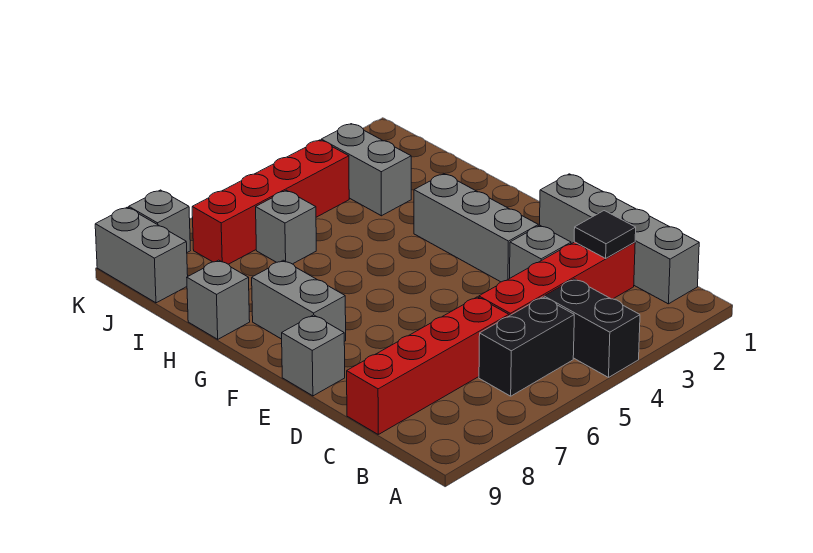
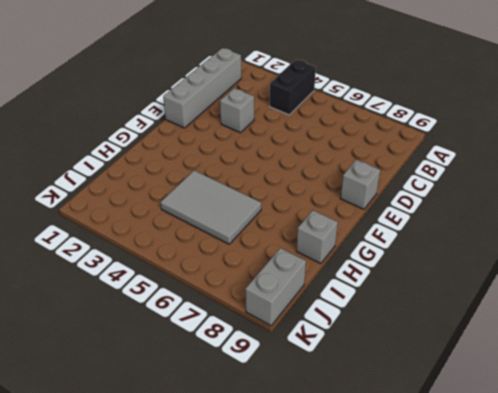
grey tile H4:I6 level 1 -> grey brick I6 level 1
none -> black brick B5:B6 level 1
none -> red brick C2:C5 level 1
none -> red brick C6:C9 level 1

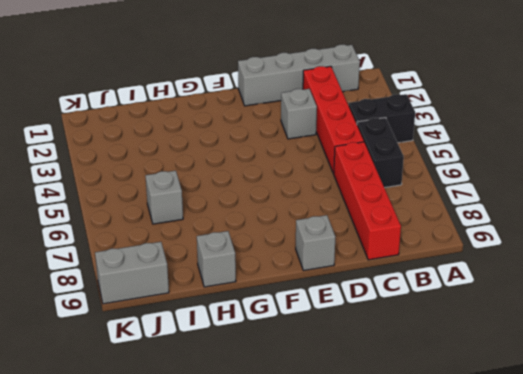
none -> grey brick E3:G3 level 1
none -> grey brick F8:G8 level 1
none -> grey brick I3:J3 level 1

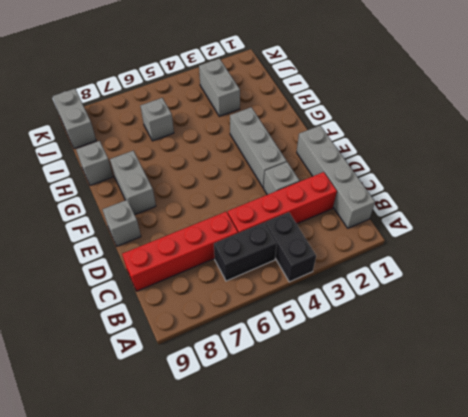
none -> red brick J4:J7 level 1
none -> grey brick K8 level 1
none -> black tile C2 level 2

